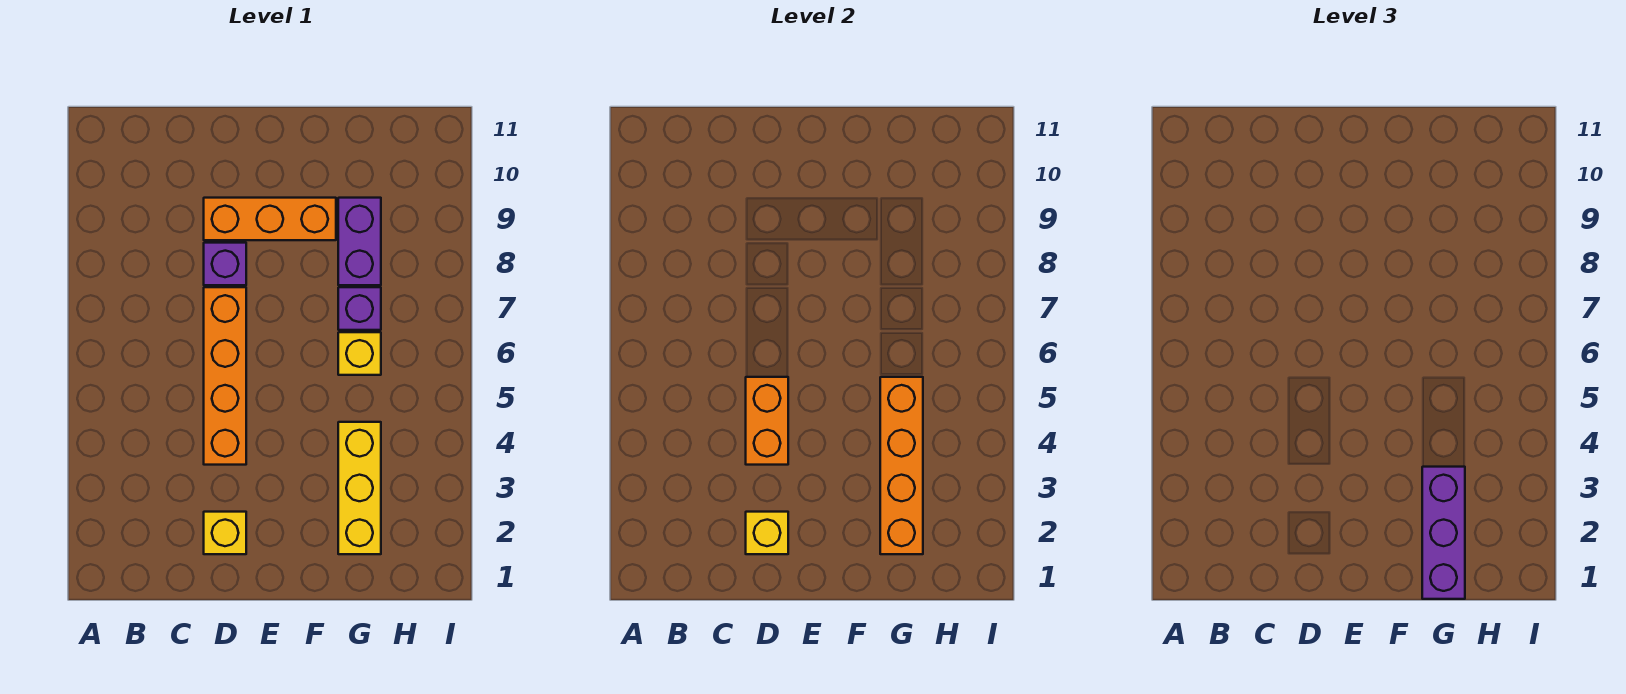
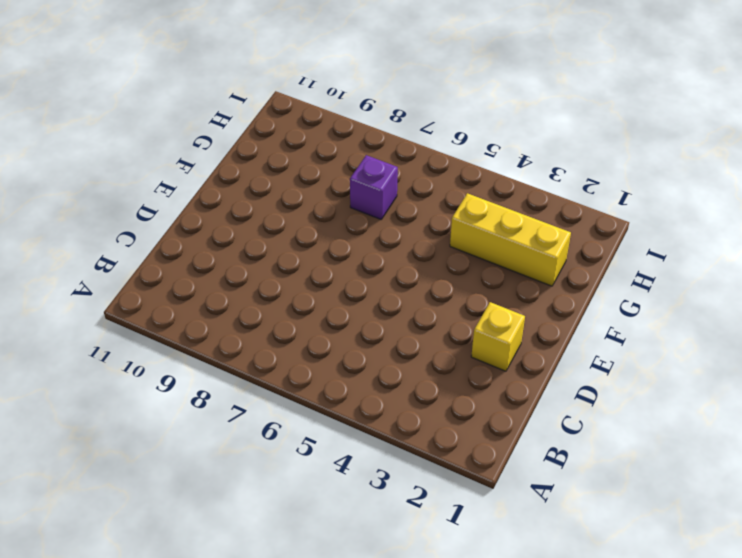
none -> orange brick D4:D7 level 1
none -> purple brick D8 level 1
none -> orange brick D9:F9 level 1

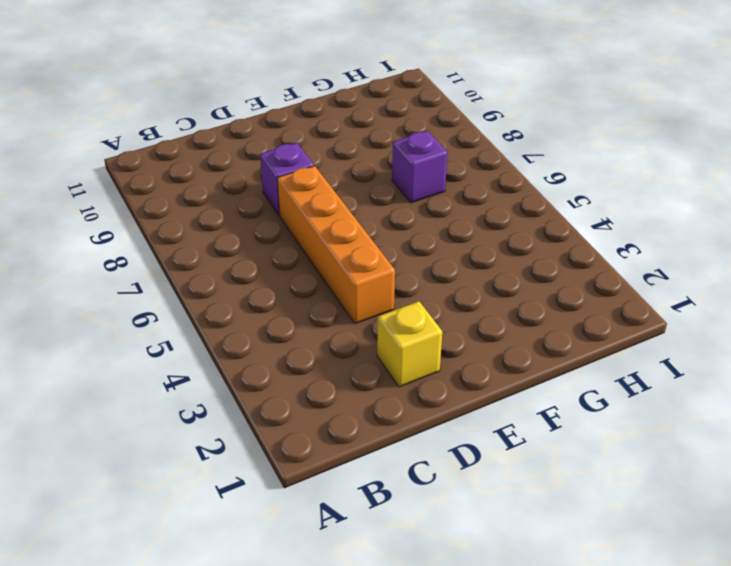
none -> orange brick D9:F9 level 1
none -> yellow brick G2:G4 level 1
none -> yellow brick G6 level 1

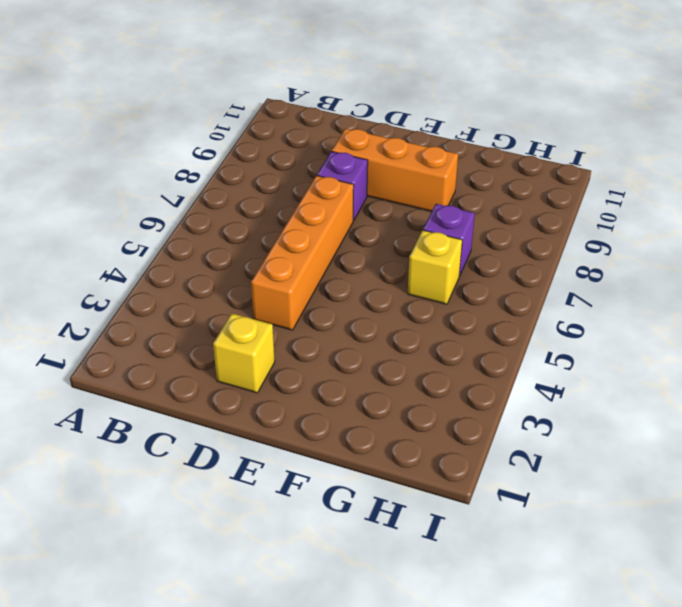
none -> yellow brick G2:G4 level 1
none -> purple brick G8:G9 level 1
none -> yellow brick D2 level 2

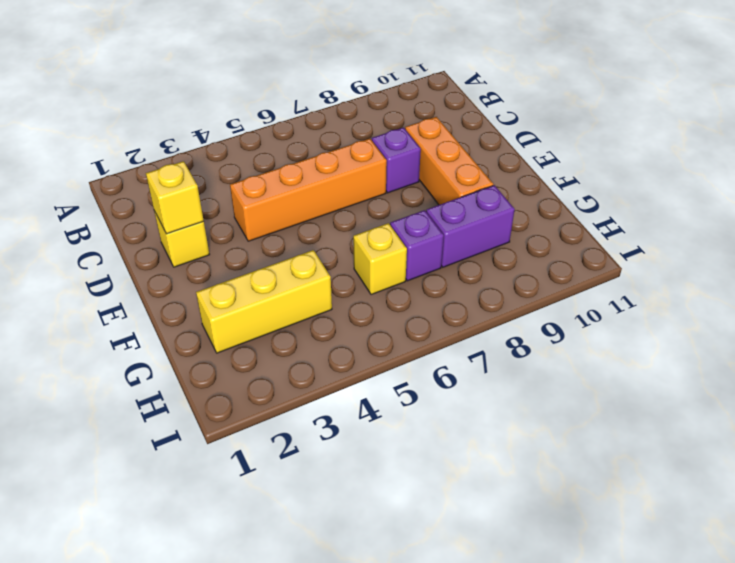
none -> orange brick D4:D5 level 2
none -> orange brick G2:G5 level 2
none -> purple brick G1:G3 level 3

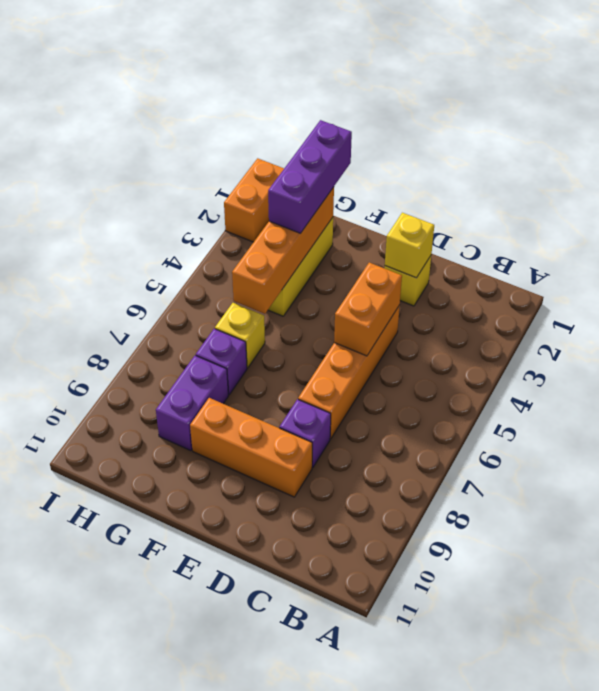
orange brick I1:I2 level 1 -> none

